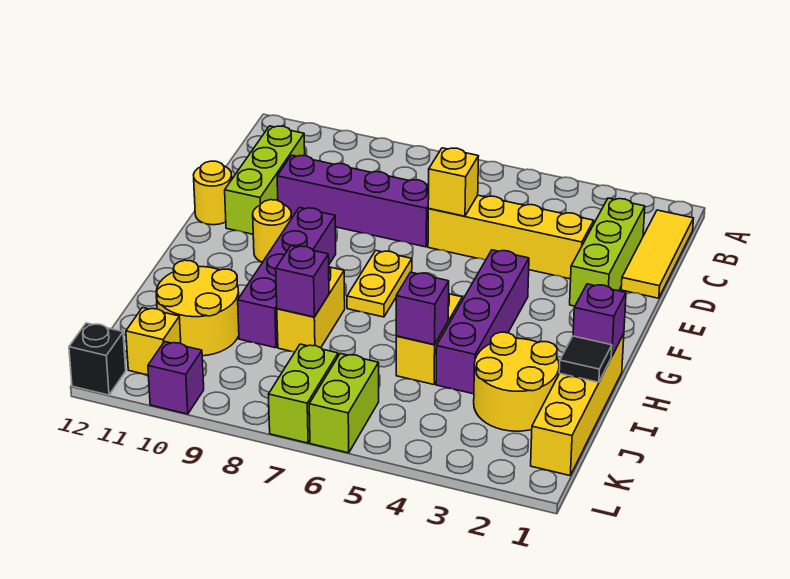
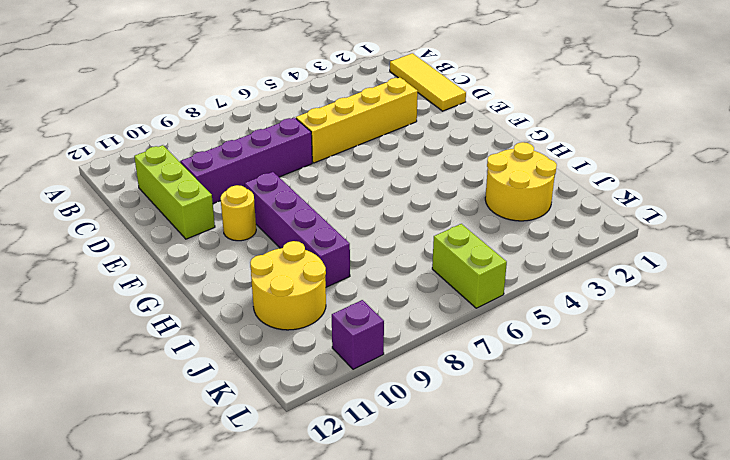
none -> lime brick C2:E2 level 1
none -> yellow round brick E12 level 1
none -> purple brick F4:I4 level 1

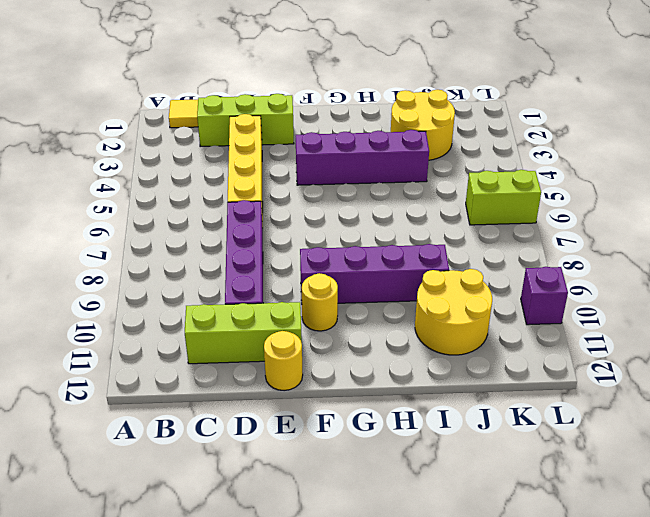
none -> yellow plate F7:G7 level 1
none -> yellow brick H1:K1 level 1
none -> yellow brick H5:I5 level 1

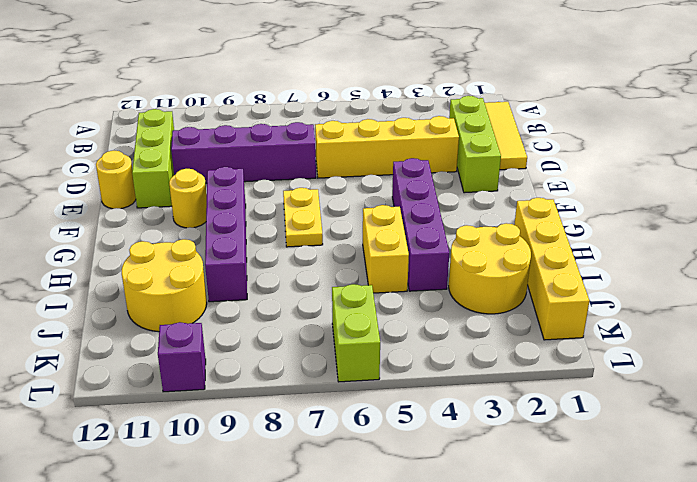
none -> yellow brick H8:I8 level 1
none -> lime brick K7:L7 level 1
none -> yellow brick K11 level 1

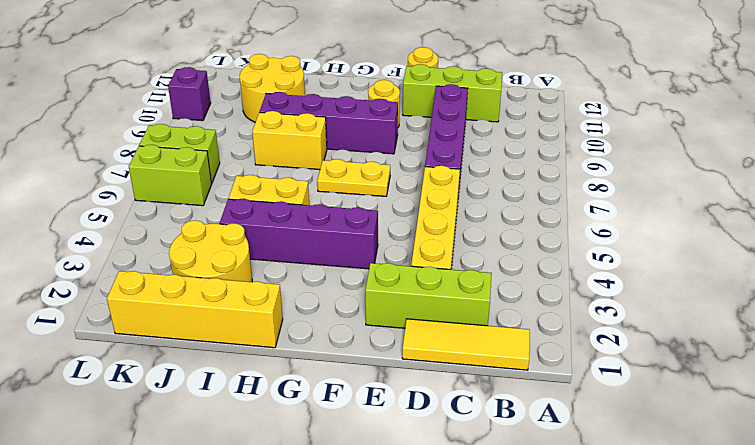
none -> yellow brick K11 level 1
none -> black brick L12 level 1
none -> yellow brick D6 level 2

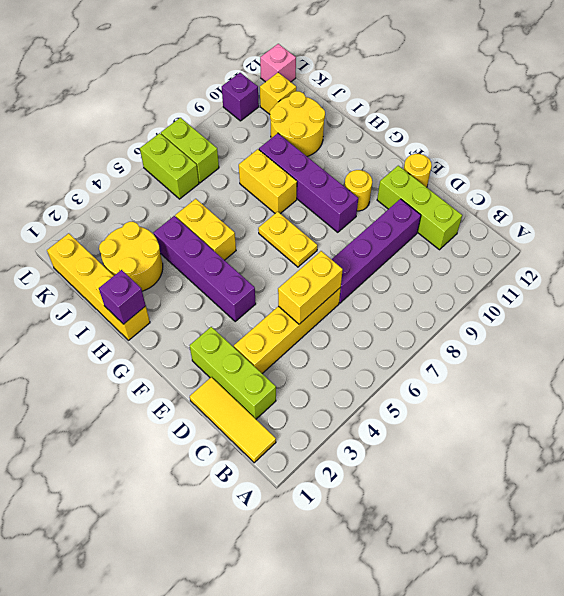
yellow brick D5:D6 level 2 -> yellow brick D6 level 2
pink brick L12 level 1 -> black brick L12 level 1
none -> black tile I1 level 2
none -> purple brick I5 level 2
none -> purple brick I8 level 2

